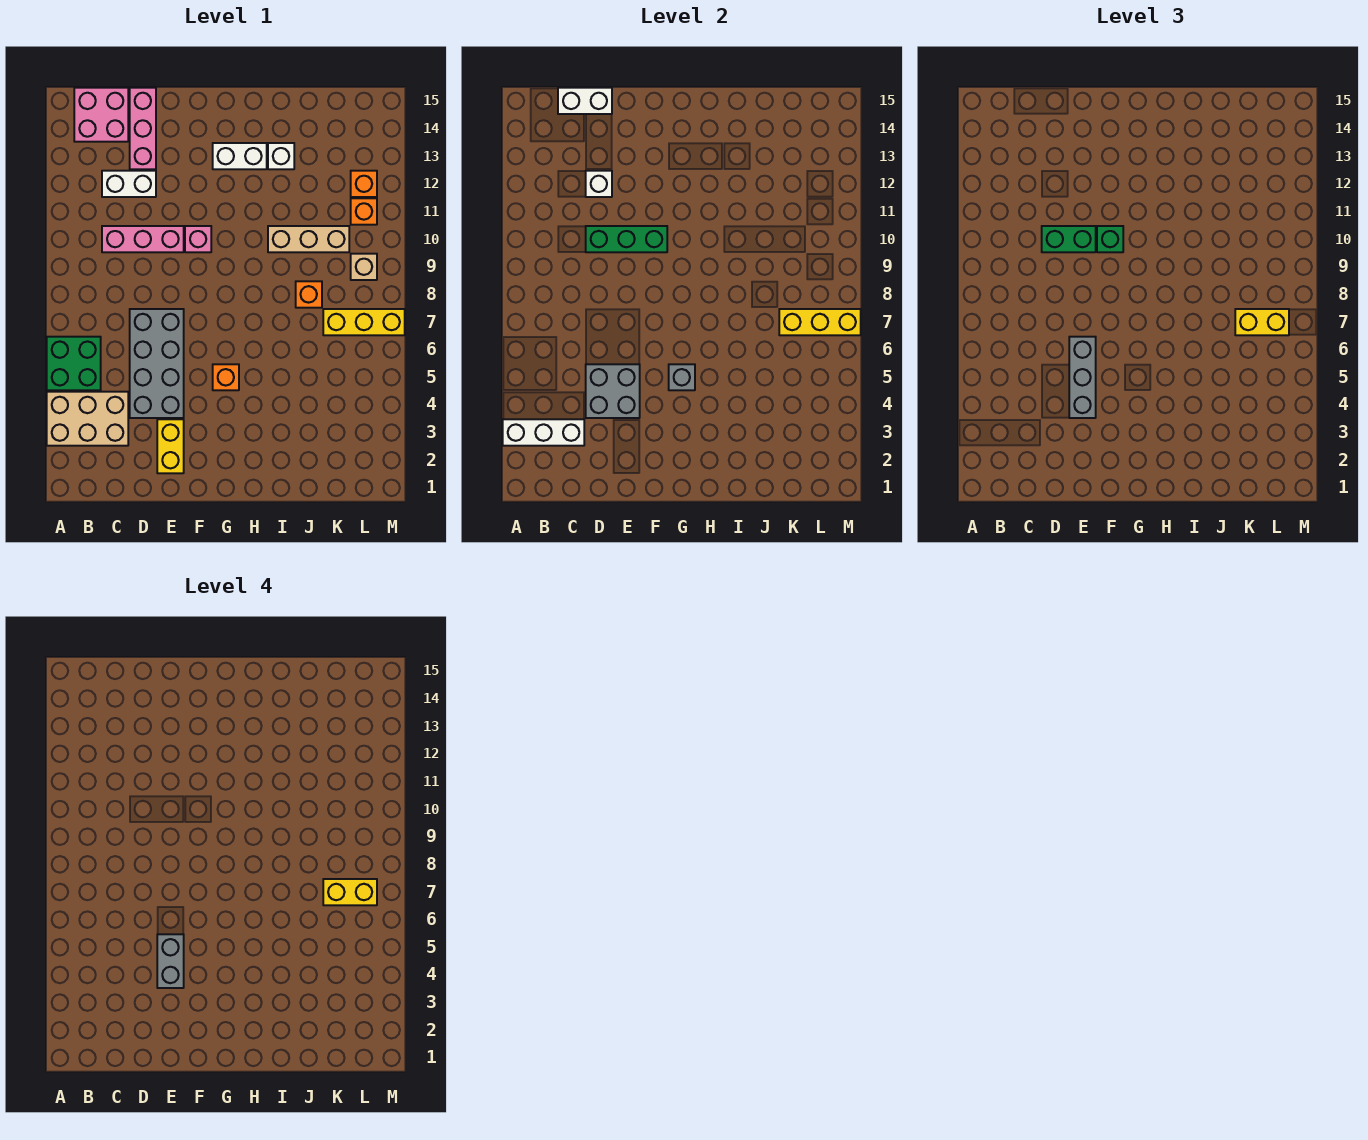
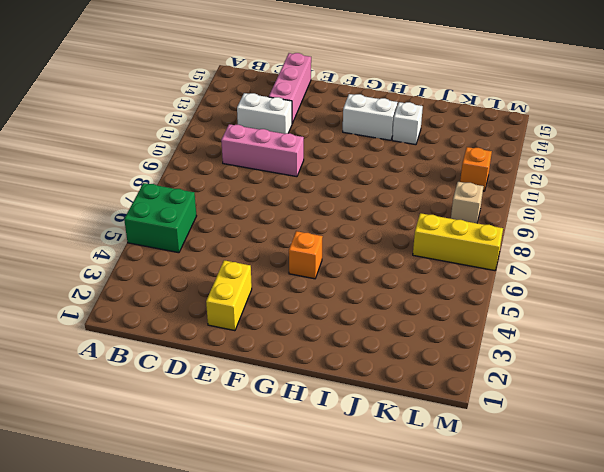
none -> tan brick A3:C4 level 1
none -> pink brick B14:C15 level 1
none -> grey brick D4:E7 level 1
none -> pink brick F10 level 1

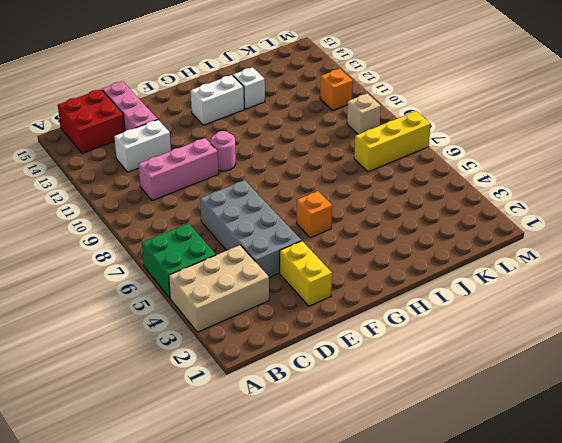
red brick B14:C15 level 1 -> pink brick B14:C15 level 1
pink round brick F10 level 1 -> pink brick F10 level 1
none -> tan brick I10:K10 level 1
none -> orange brick J8 level 1
none -> orange brick L12 level 1
none -> white brick A3:C3 level 2

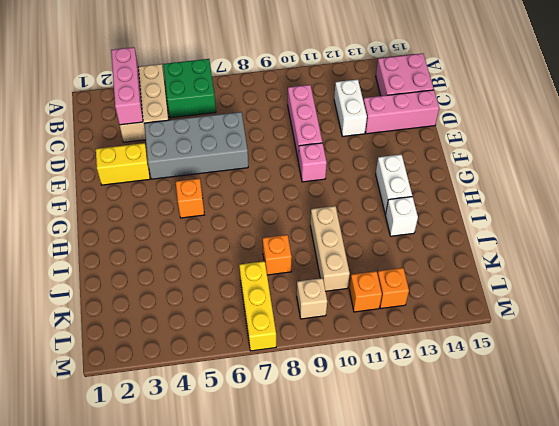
pink brick A3:C3 level 2 -> white brick A3:C3 level 2
none -> white brick C15:D15 level 2
none -> grey brick D4:E5 level 2
none -> green brick D10:F10 level 2
none -> white brick D12 level 2

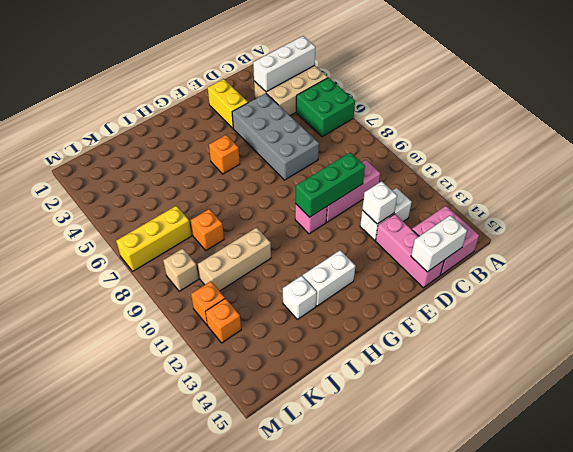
none -> grey brick D4:E5 level 2
none -> grey brick G5 level 2
none -> yellow brick K7:M7 level 2
none -> green brick D10:E10 level 3

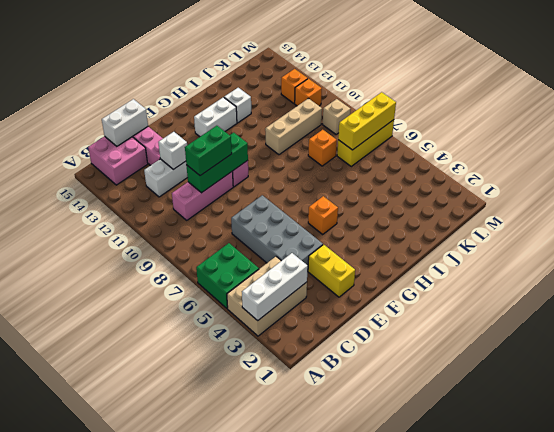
none -> grey brick D4:E5 level 2
none -> grey brick G5 level 2
none -> grey brick E4:E6 level 3
none -> green brick F10 level 3

